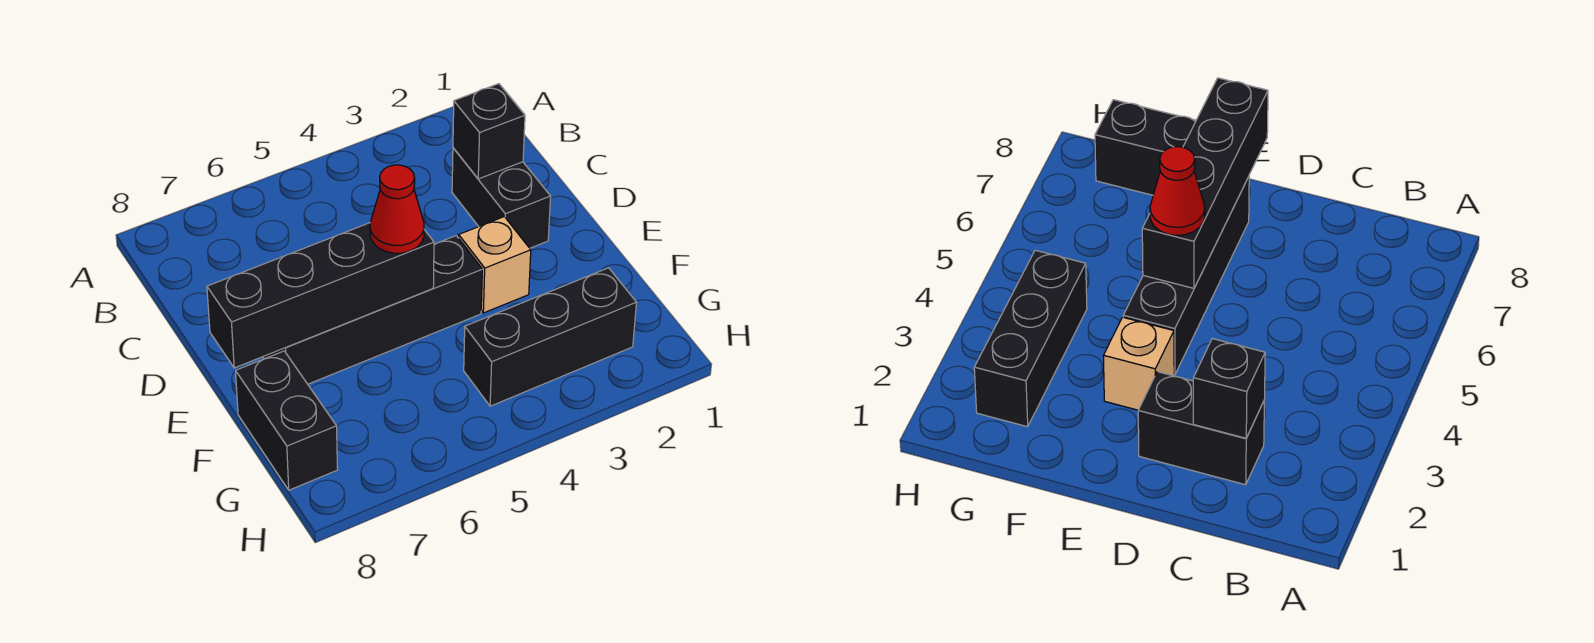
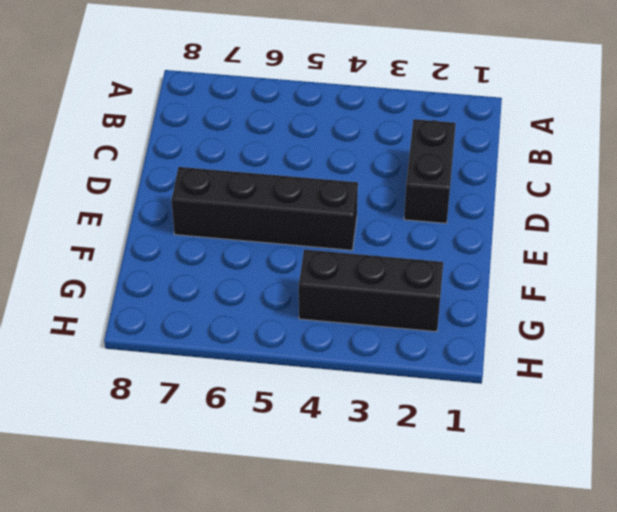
none -> tan brick E3 level 1
none -> black brick F8:G8 level 1

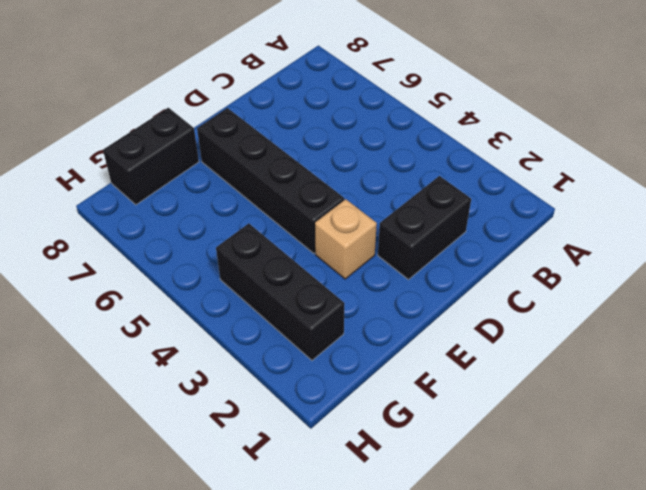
none -> black brick C2 level 2
none -> black brick E5:E8 level 2

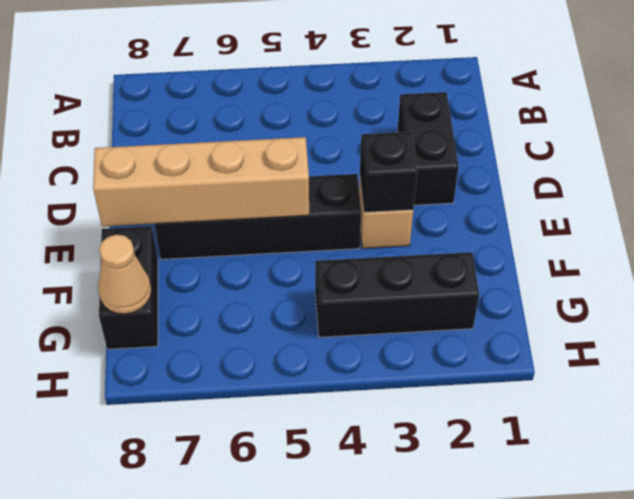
black brick E3 level 2 -> black brick C2 level 2
tan brick E5:E8 level 2 -> black brick E5:E8 level 2
tan cone G8 level 2 -> none
none -> red cone E5 level 3

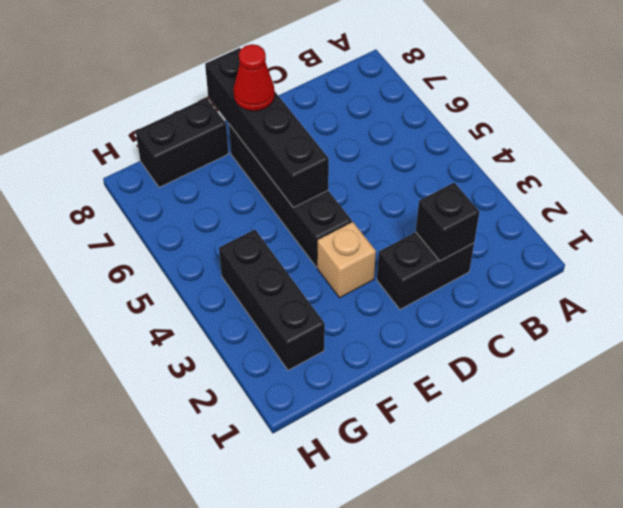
red cone E7 level 3 -> red cone E5 level 3

